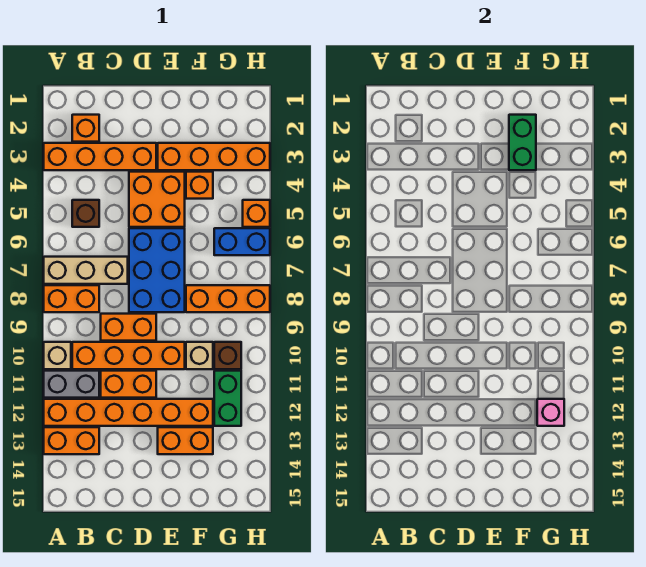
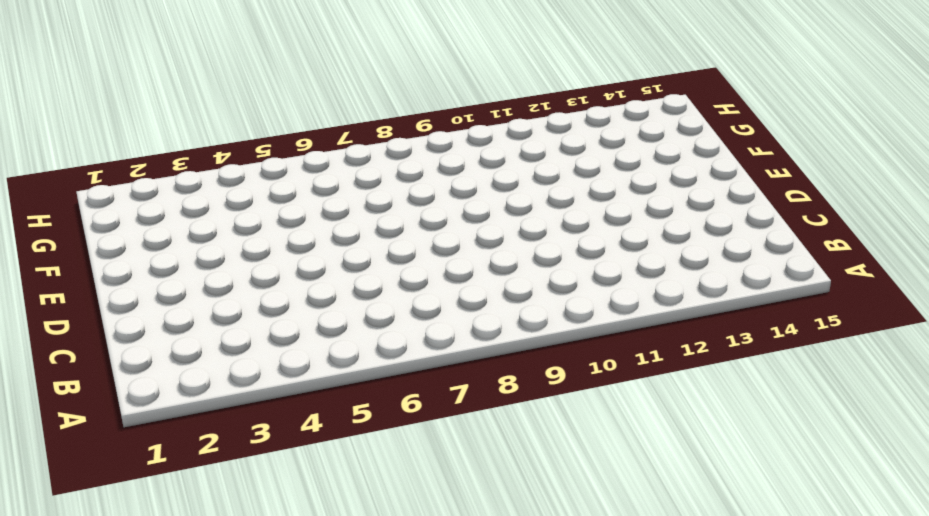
none -> orange brick A3:D3 level 1
none -> tan brick A7:C7 level 1
none -> orange brick A8:B8 level 1

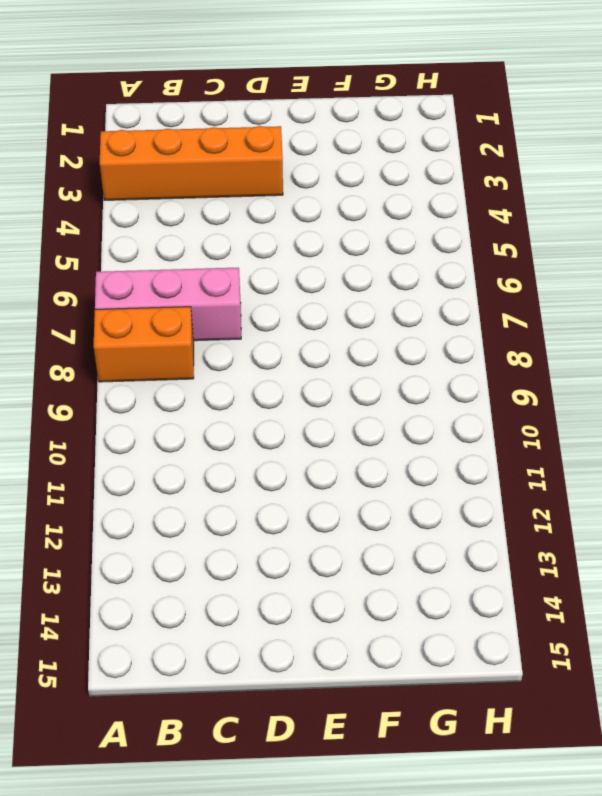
pink brick A7:C7 level 1 -> tan brick A7:C7 level 1
none -> tan brick A10 level 1
none -> grey brick A11:B11 level 1
none -> orange brick A12:F12 level 1

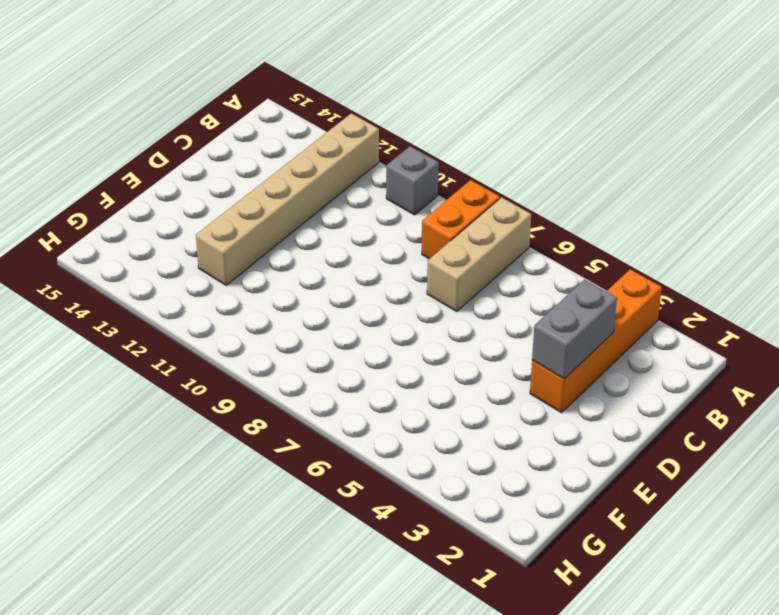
grey brick A10 level 1 -> tan brick A10 level 1
tan brick A12:F12 level 1 -> orange brick A12:F12 level 1
grey brick C3:D3 level 2 -> grey brick A11:B11 level 1
none -> orange brick A13:B13 level 1
none -> orange brick B2 level 1
none -> brown brick B5 level 1

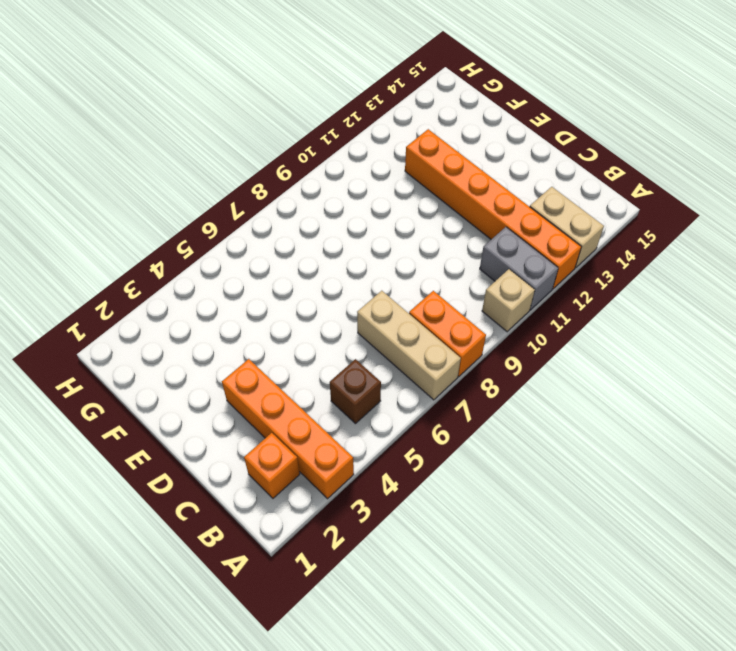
tan brick A13:B13 level 1 -> orange brick A13:B13 level 1
none -> orange brick B10:E10 level 1
none -> orange brick C9:D9 level 1
none -> orange brick C11:D11 level 1

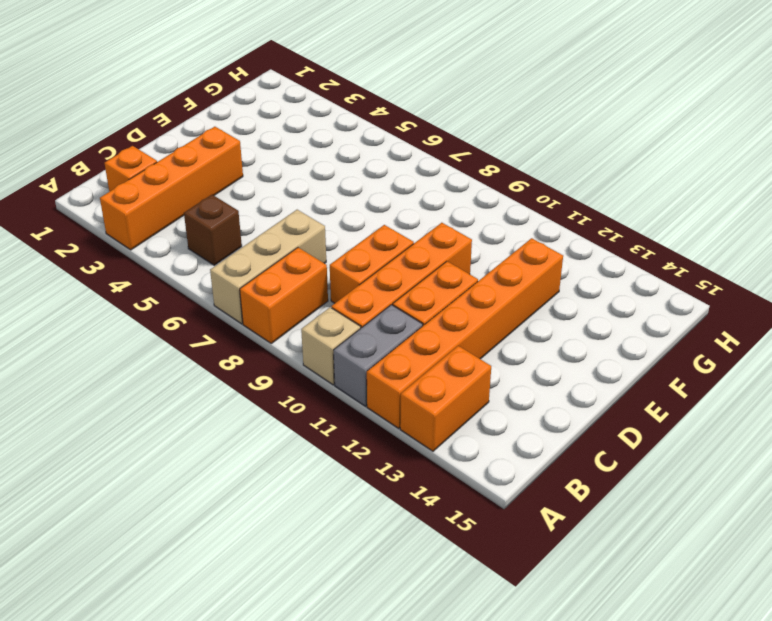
none -> orange brick D4:E5 level 1
none -> blue brick D6:E8 level 1
none -> orange brick E3:H3 level 1

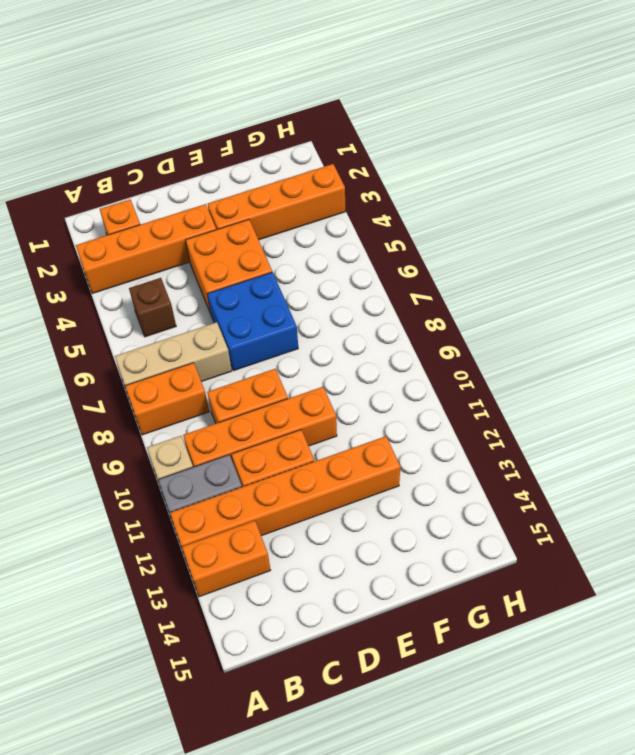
blue brick D6:E7 level 1 -> blue brick D6:E8 level 1
none -> orange brick E13:F13 level 1
none -> orange brick F4 level 1
none -> orange brick F8:H8 level 1

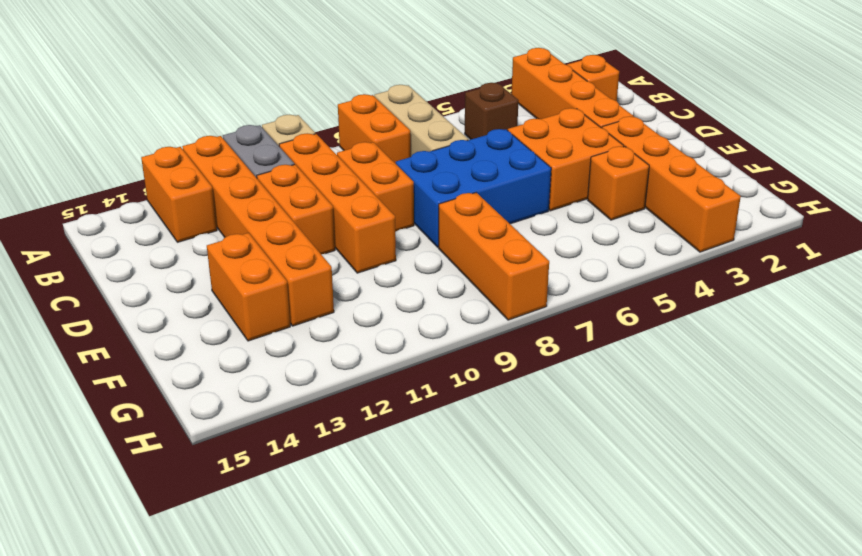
none -> tan brick F10 level 1
none -> blue brick G6:H6 level 1
none -> brown brick G10 level 1

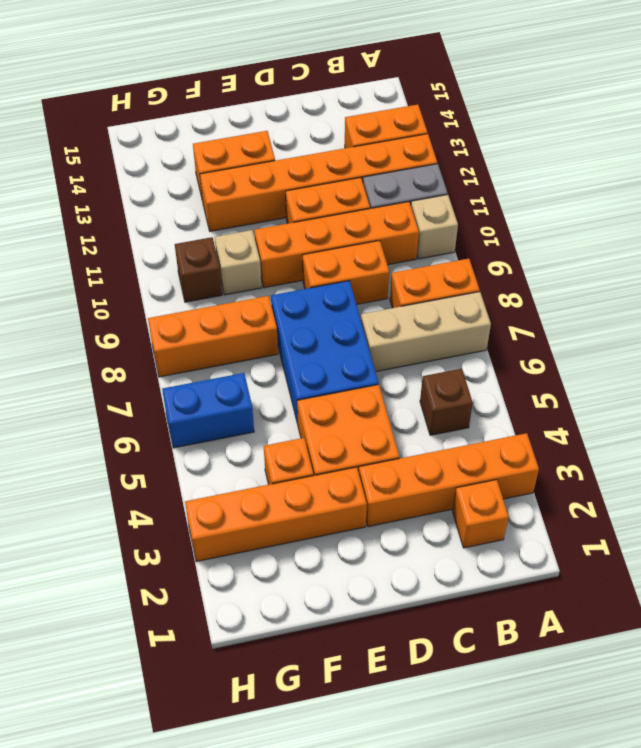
none -> green brick G11:G12 level 1
none -> orange brick H5 level 1
none -> green brick F2:F3 level 2

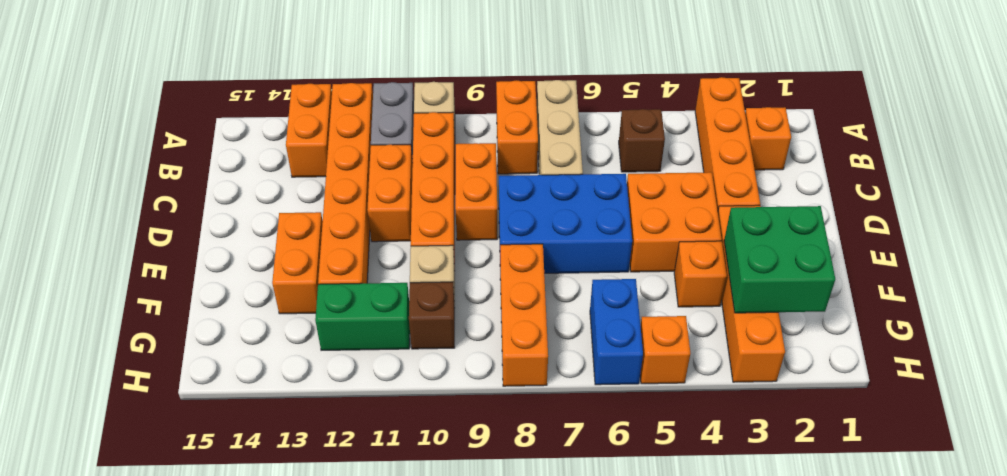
green brick F2:G3 level 2 -> green brick F2:F3 level 2
none -> pink brick G12 level 2

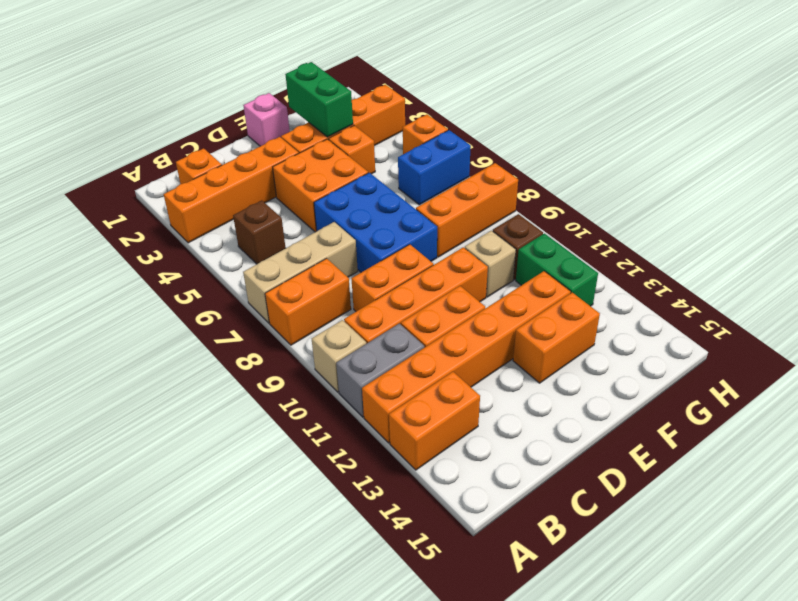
pink brick E1 level 1 -> pink brick G12 level 2

